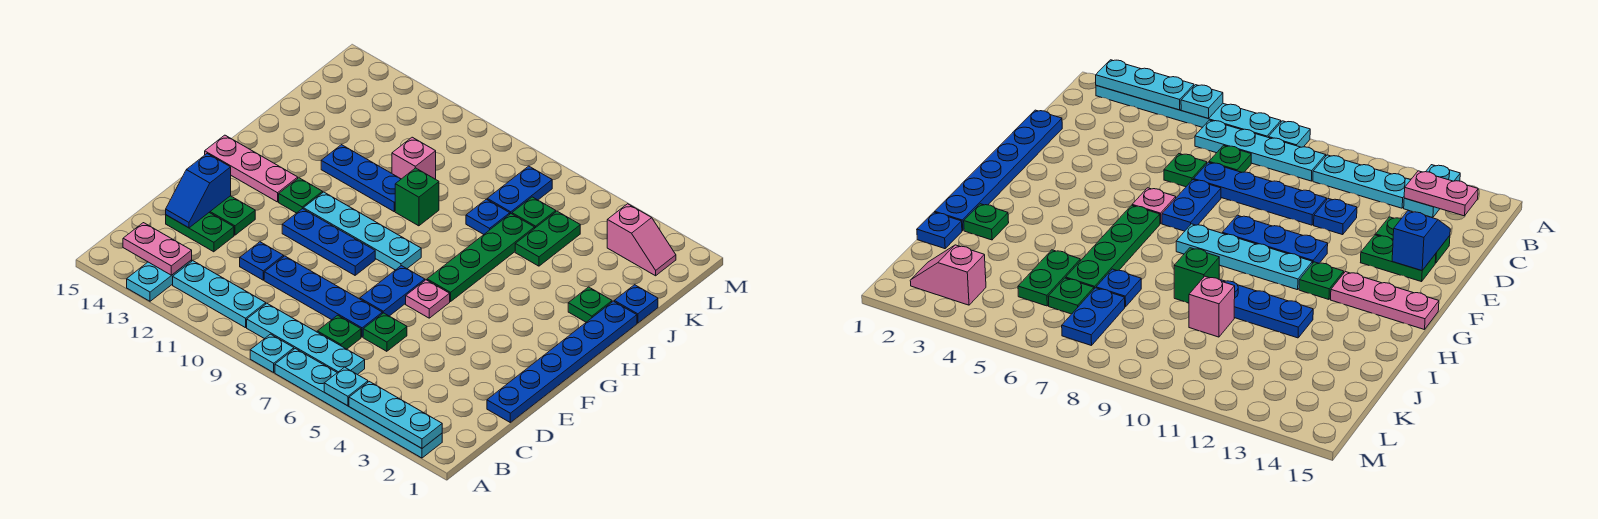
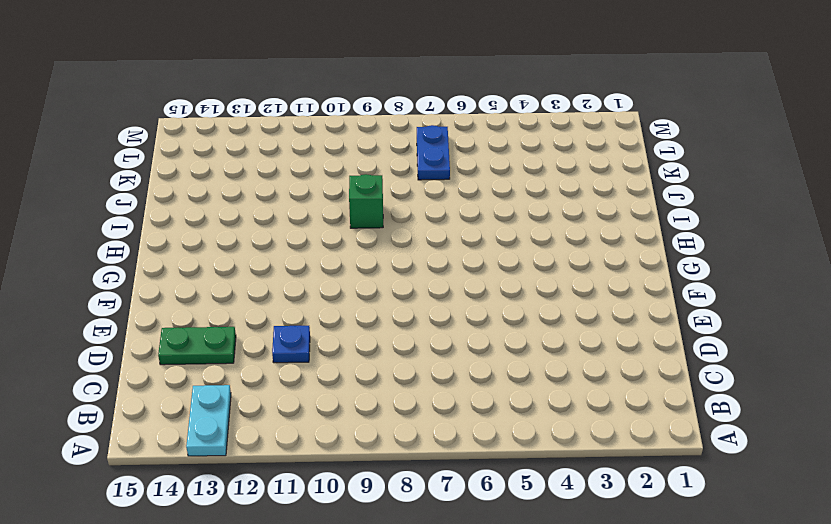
none -> cyan plate A2:A7 level 1
none -> cyan plate A8 level 1
none -> cyan plate B6:B9 level 1
none -> cyan plate B10:B12 level 1

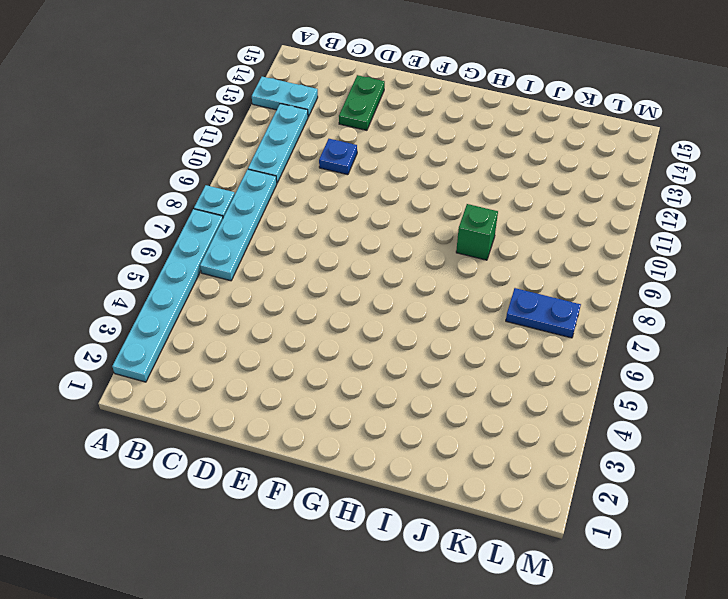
none -> green plate C7 level 1
none -> blue plate D1:I1 level 1
none -> green plate D6 level 1
none -> blue plate D7:D10 level 1

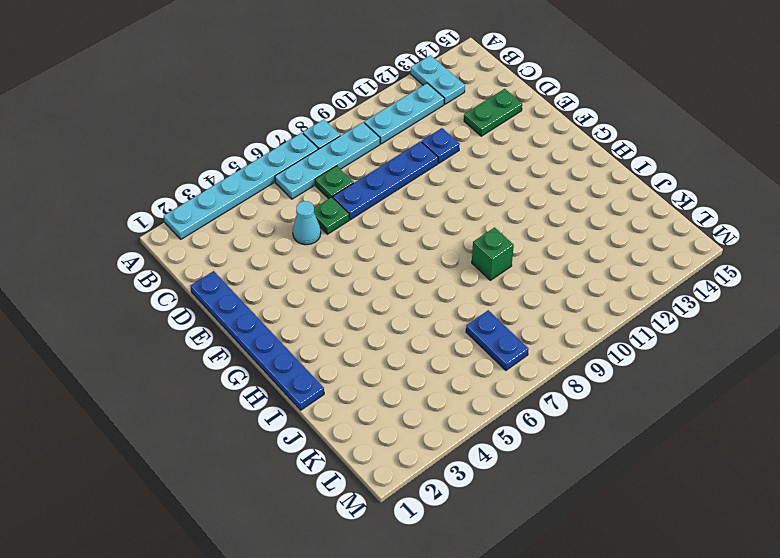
cyan cone D5 level 1 -> none
none -> blue plate E7:F7 level 1
none -> green plate E13:E14 level 1
none -> pink plate F6 level 1
none -> blue plate F9:F11 level 1

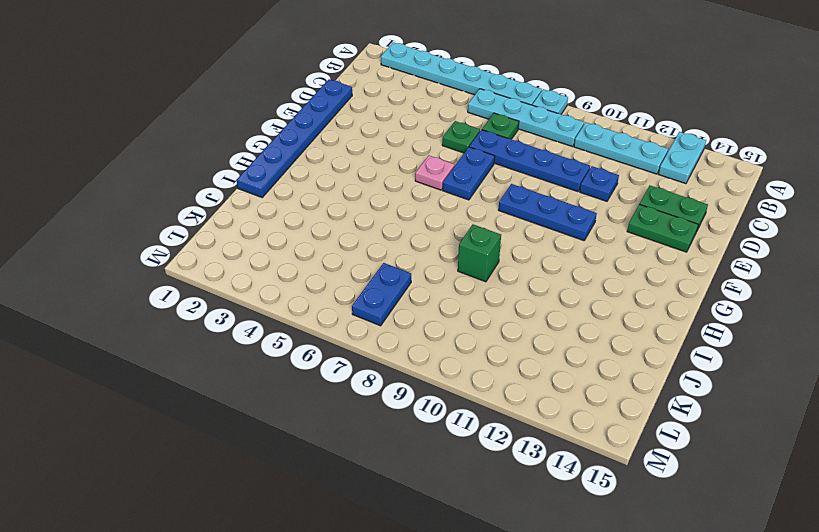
none -> green plate G6:J6 level 1
none -> cyan plate G8:G11 level 1
none -> green plate G12 level 1
none -> pink plate G13:G15 level 1

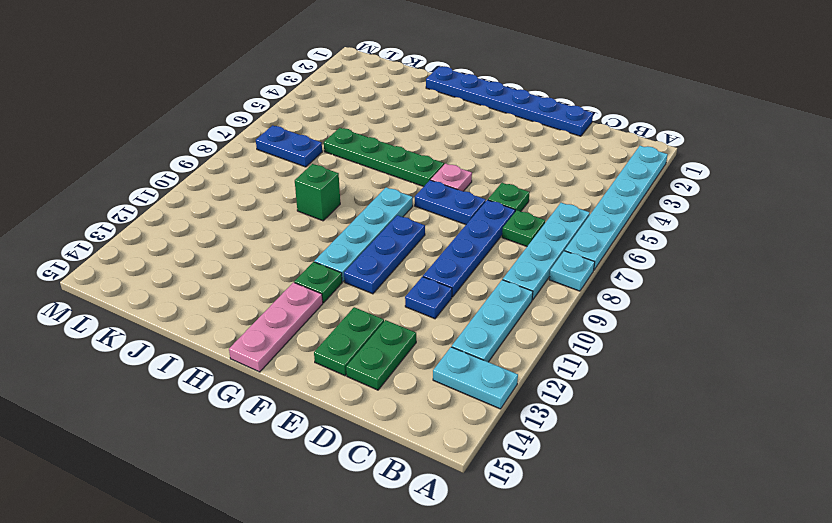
none -> green plate I2 level 1
none -> blue plate I10:I12 level 1
none -> blue plate J1 level 1
none -> green plate J5:K5 level 1

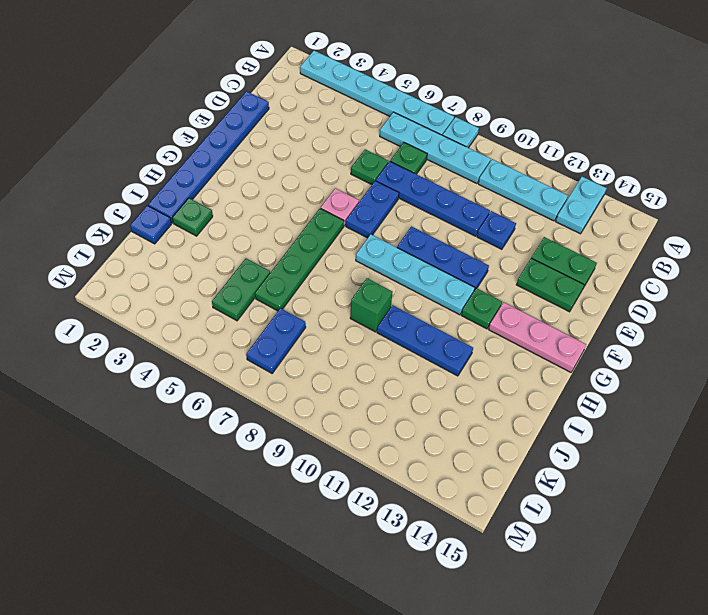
none -> blue plate J7 level 1
none -> pink brick J10 level 1
none -> green plate K6 level 1
none -> pink slope L2:L3 level 1 top 3

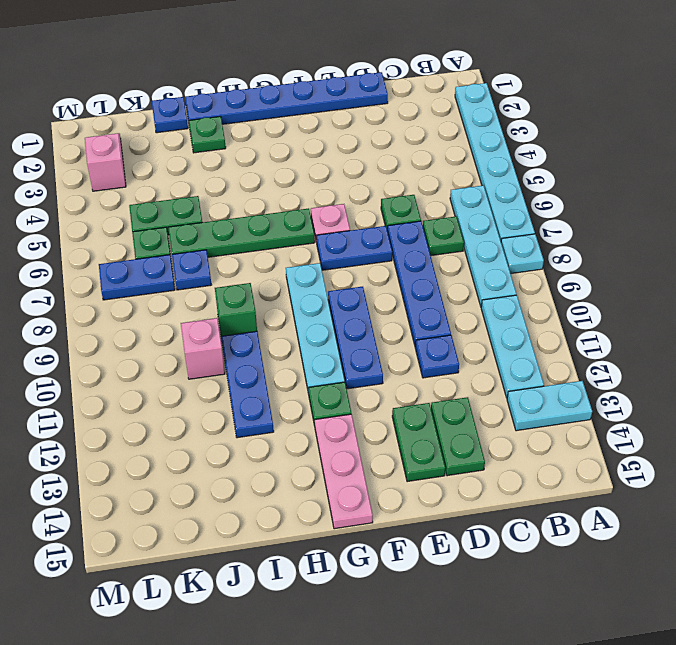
none -> cyan plate A2:A4 level 2
none -> cyan plate A5 level 2
none -> pink plate B13:B14 level 2
none -> blue slope D14:E14 level 2 top E

